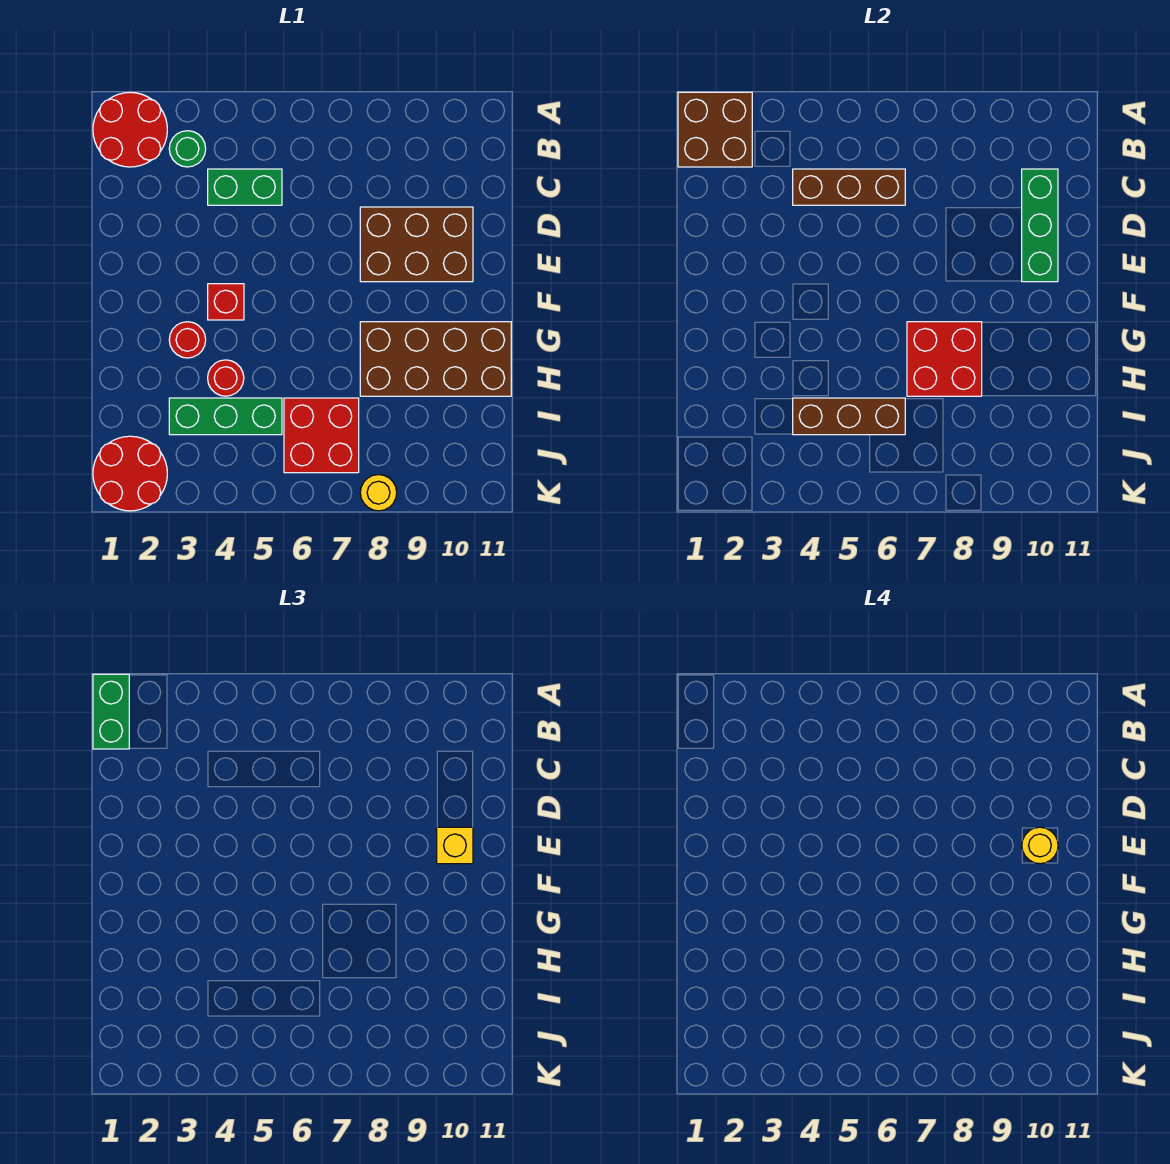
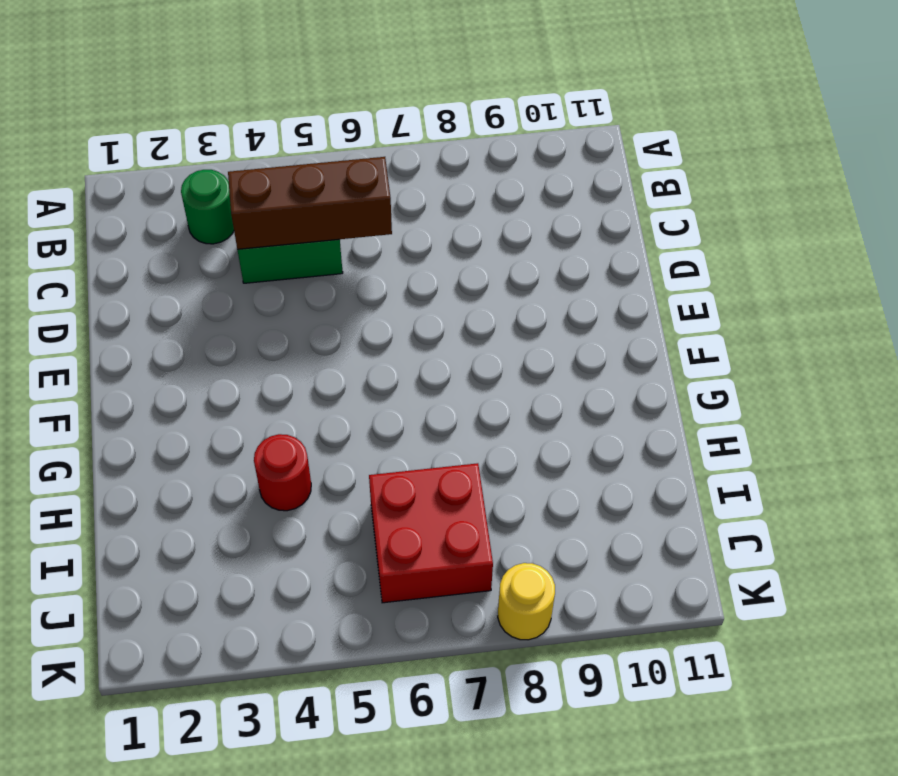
none -> red round brick A1:B2 level 1
none -> brown brick D8:E10 level 1
none -> red brick F4 level 1

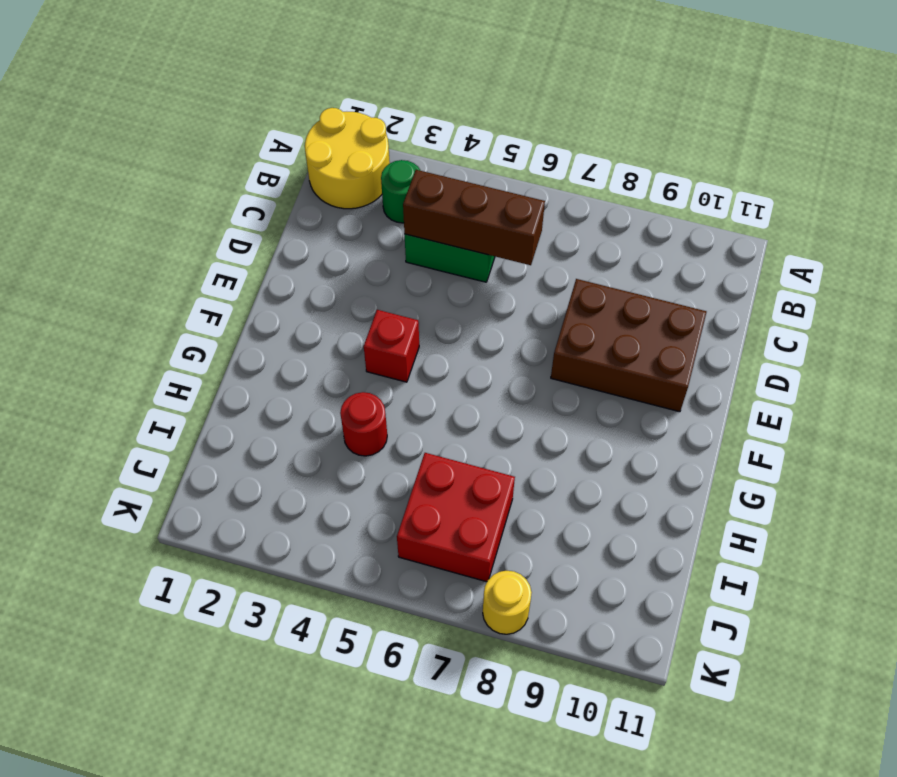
yellow round brick A1:B2 level 1 -> red round brick A1:B2 level 1
none -> red round brick G3 level 1
none -> brown brick G8:H11 level 1
none -> green brick I3:I5 level 1

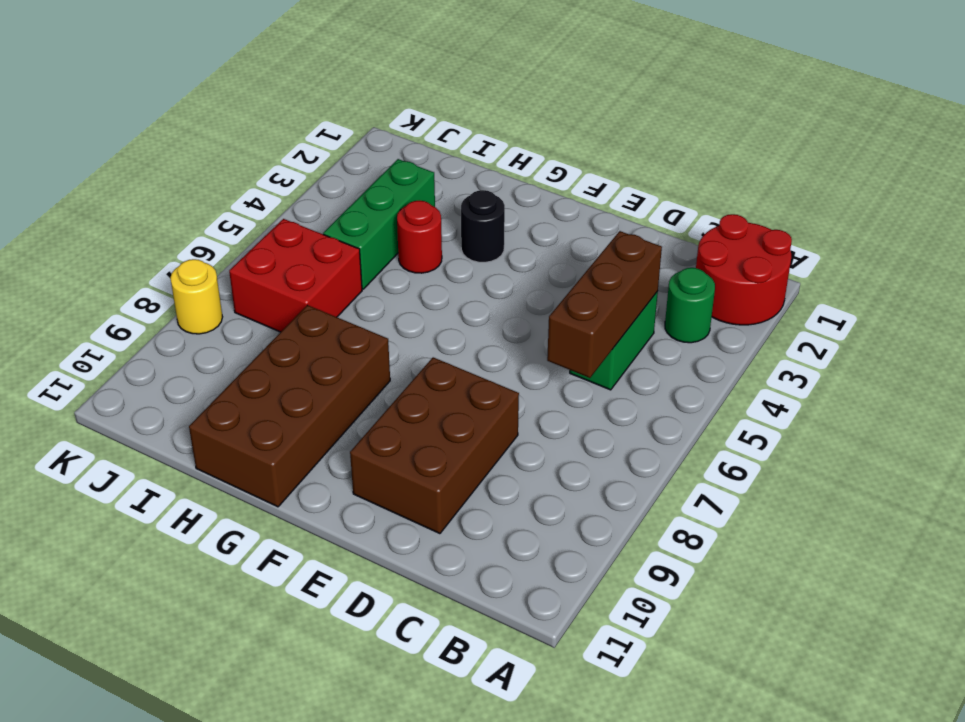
black round brick G3 level 1 -> red round brick G3 level 1
none -> red brick F4 level 1
none -> red round brick J1:K2 level 1
none -> brown brick A1:B2 level 2

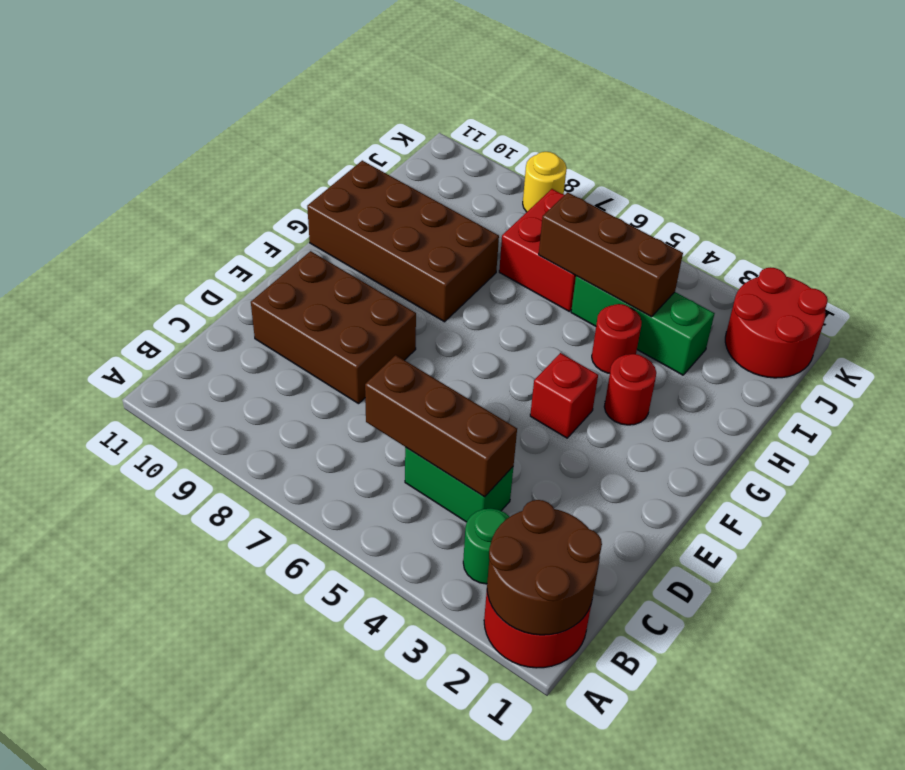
brown round brick A1:B2 level 2 -> brown brick A1:B2 level 2
none -> green brick C10:E10 level 2
none -> red brick G7:H8 level 2
none -> green brick A1:B1 level 3

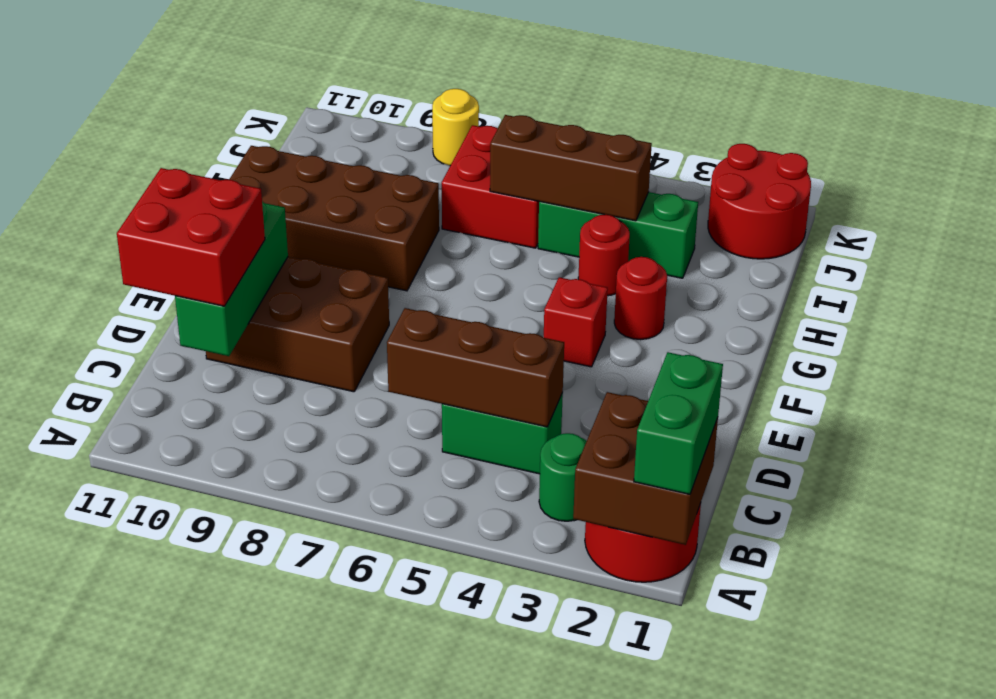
red brick C10:D11 level 3 -> red brick G7:H8 level 2
none -> yellow brick E10 level 3
none -> yellow round brick E10 level 4

